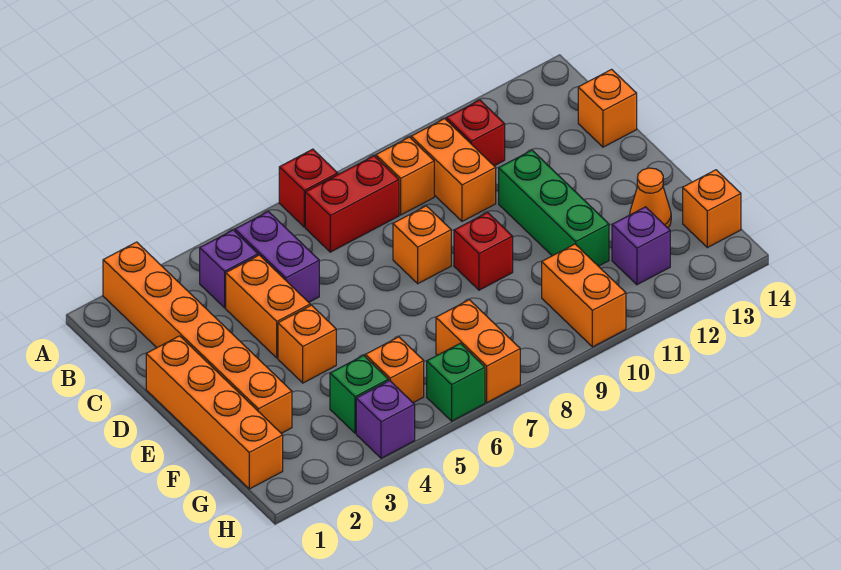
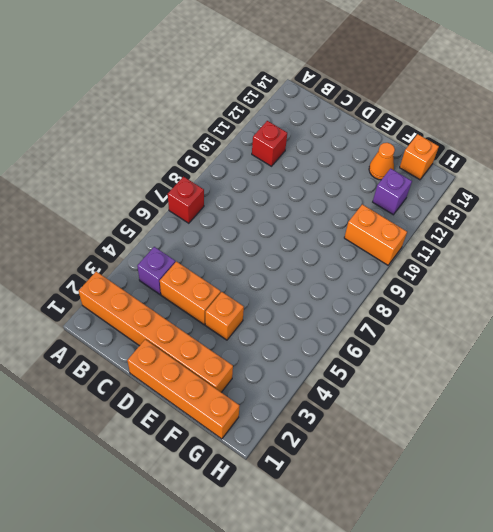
none -> purple brick B5:C5 level 1
none -> red brick B7:B8 level 1
none -> orange brick B9 level 1

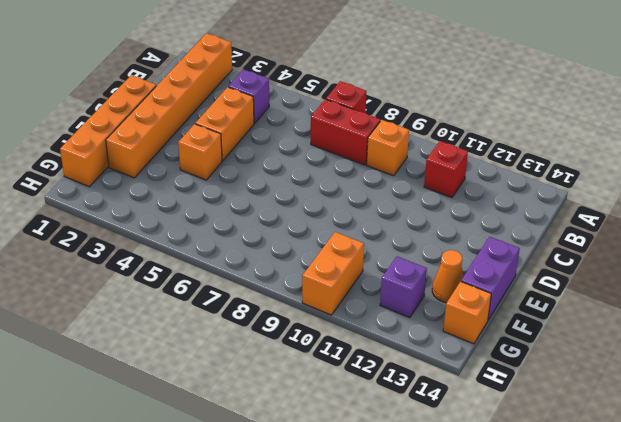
purple brick E14:F14 level 1 -> purple brick B5:C5 level 1
none -> orange brick B10:C10 level 1
none -> orange brick C14 level 1
none -> orange brick D8 level 1

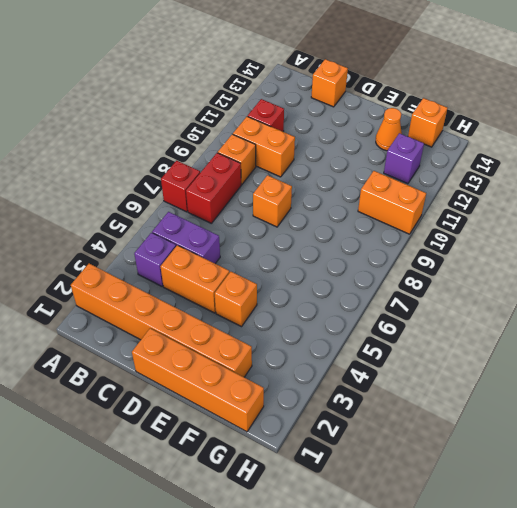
none -> green brick D11:F11 level 1
none -> red brick E9 level 1
none -> green brick G4 level 1

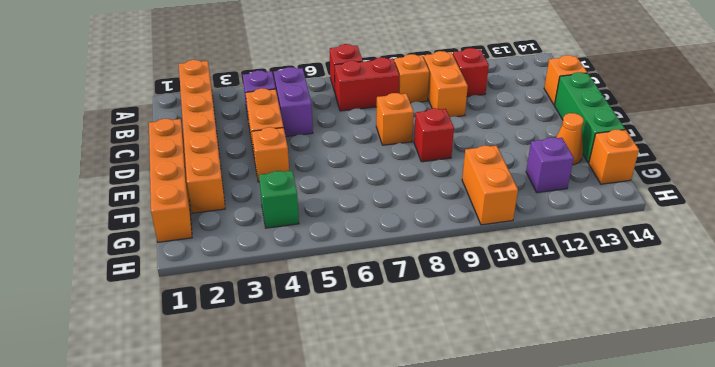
green brick D14:F14 level 1 -> green brick D11:F11 level 1
none -> orange brick G5 level 1
none -> orange brick G7:H7 level 1
none -> purple brick H4 level 1

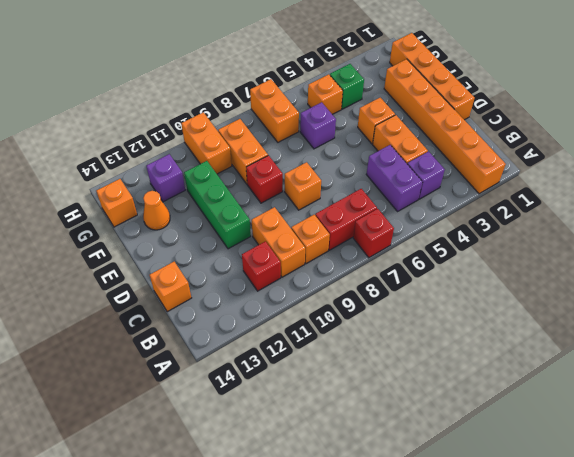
purple brick F6 level 1 -> purple brick H4 level 1
orange brick F9:G9 level 1 -> none
none -> green brick H6 level 1

